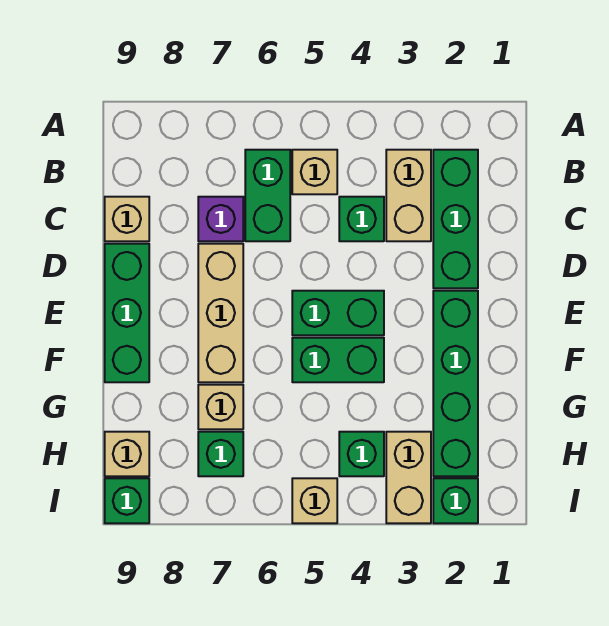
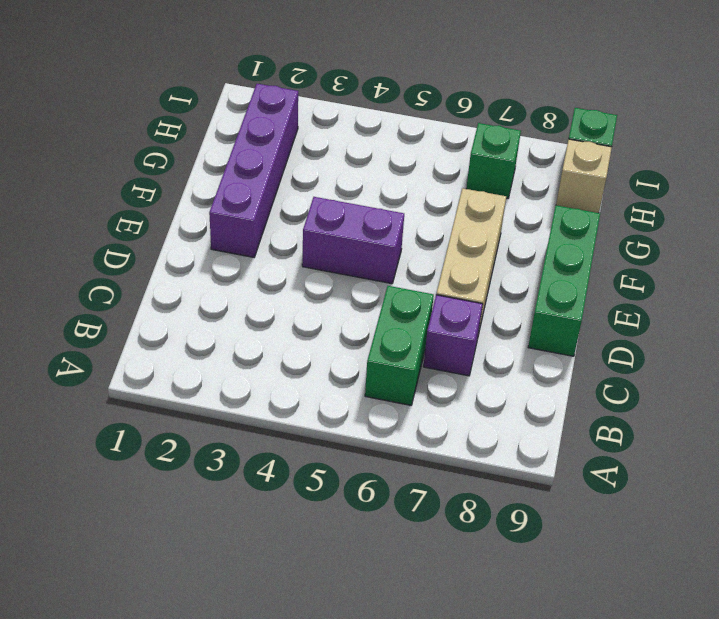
purple brick E2:H2 level 1 -> green brick E2:H2 level 1
purple brick E4:E5 level 1 -> green brick E4:E5 level 1
none -> green brick B2:D2 level 1
none -> tan brick B3:C3 level 1
none -> tan brick B5 level 1

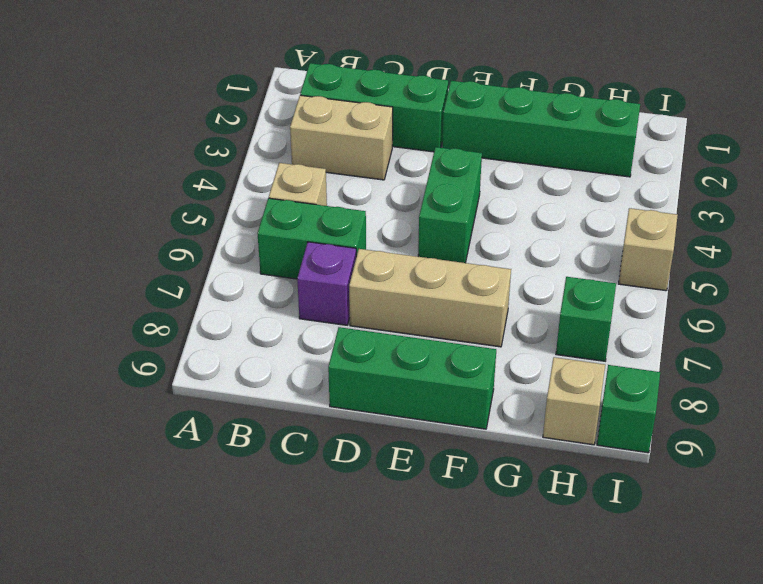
none -> green brick C4 level 1
none -> tan brick C9 level 1
none -> green brick F4:F5 level 1

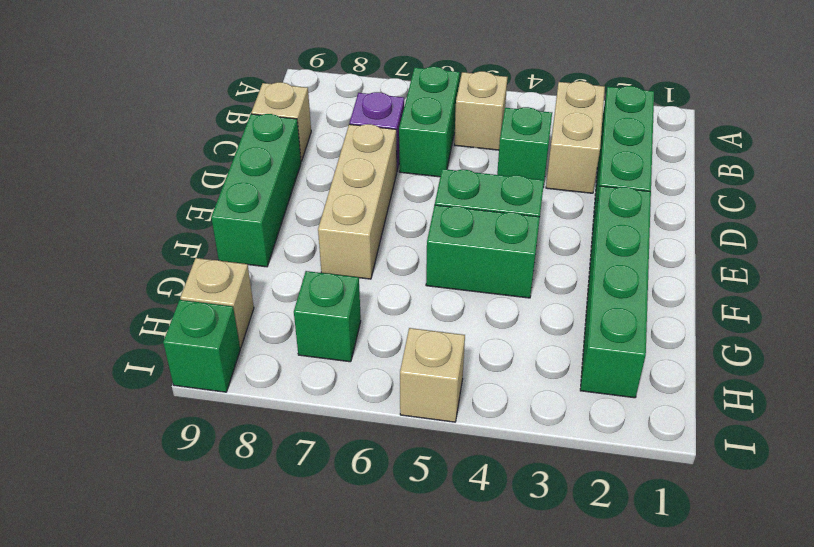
none -> tan brick G7 level 1
none -> tan brick H3:I3 level 1
none -> green brick H4 level 1

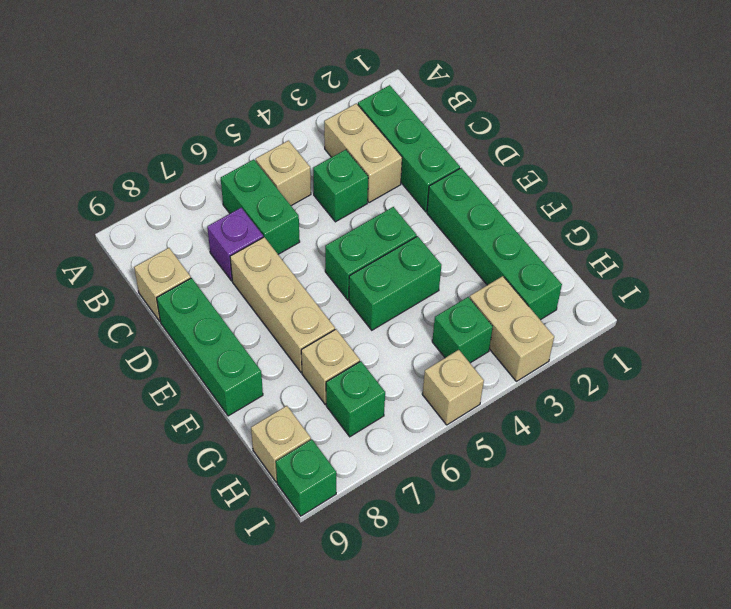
none -> green brick I2 level 1

